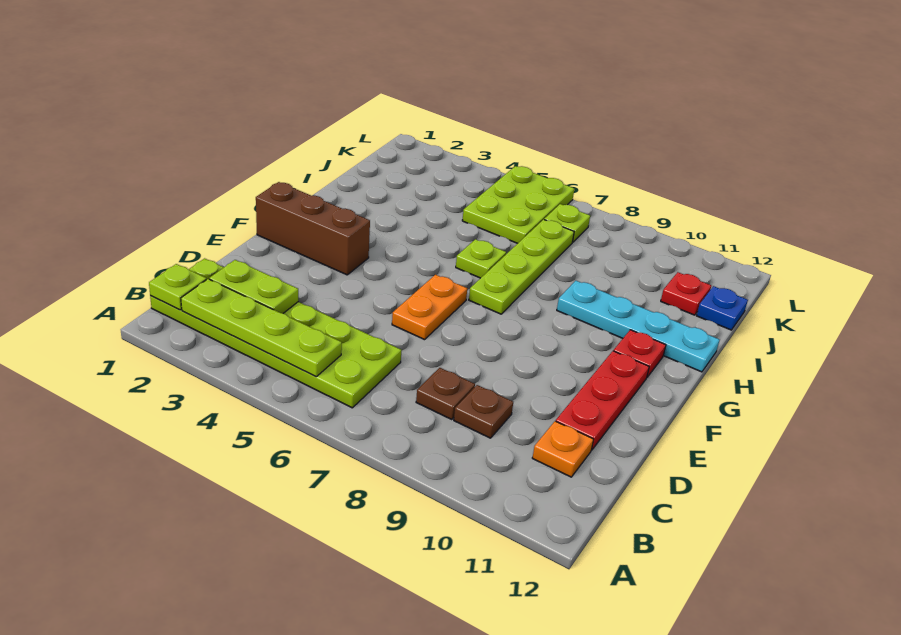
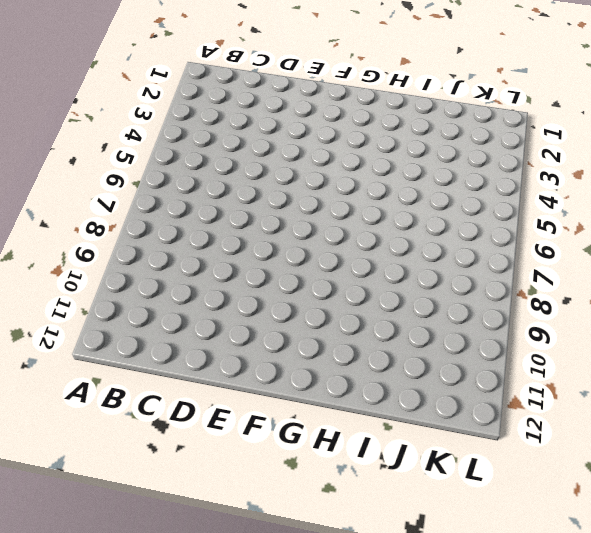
none -> lime plate B1:C6 level 1
none -> brown plate C8 level 1
none -> brown plate C9 level 1

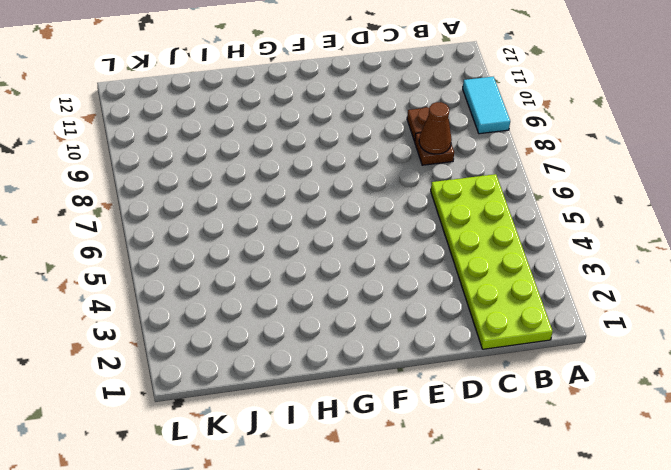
cyan tile A9:A10 level 1 -> none
brown cone C8 level 2 -> none
none -> orange plate C11 level 1
none -> red plate D11:F11 level 1
none -> orange plate E6:F6 level 1

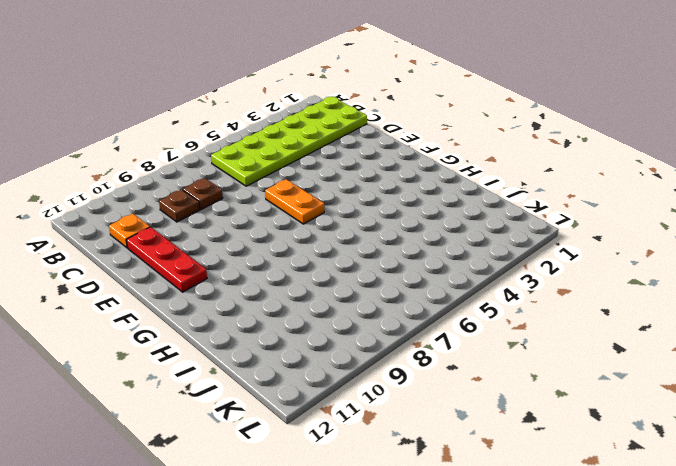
none -> brown brick F1:F3 level 1
none -> lime plate G7:J7 level 1
none -> red plate G11 level 1

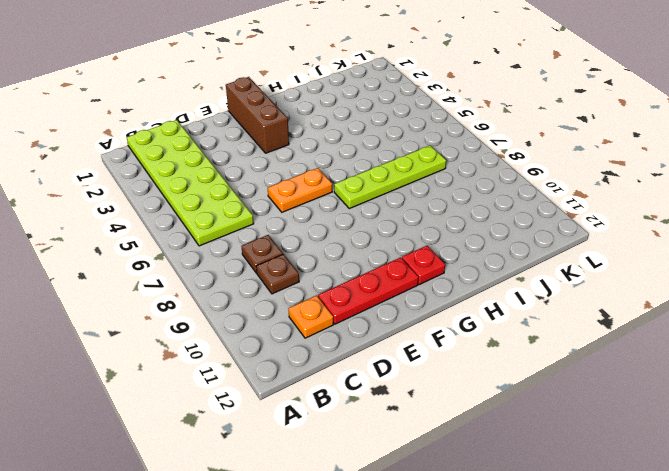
none -> lime plate H6 level 1
none -> cyan plate H9:H12 level 1
none -> lime plate J5:L6 level 1

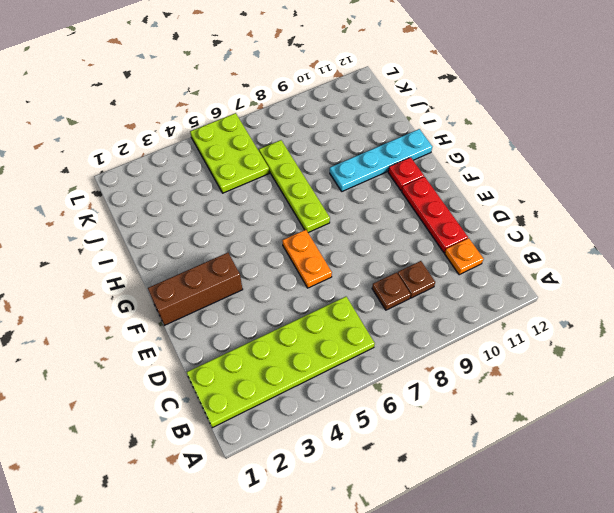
none -> lime plate H6 level 1
none -> red plate J11 level 1
none -> blue plate J12 level 1

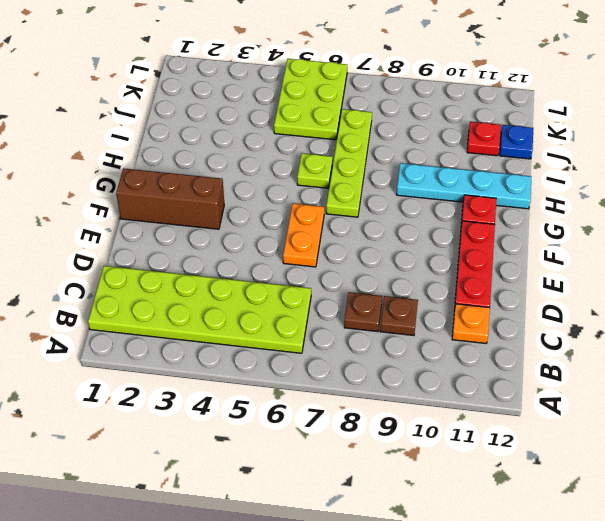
none -> lime plate K7 level 1
none -> lime plate B1 level 2
none -> lime plate B2:B5 level 2

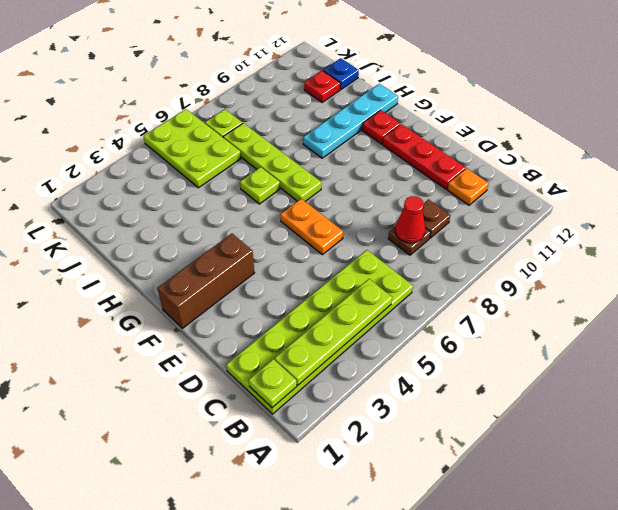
red cone C8 level 2 -> none
none -> lime plate C2:C3 level 2

